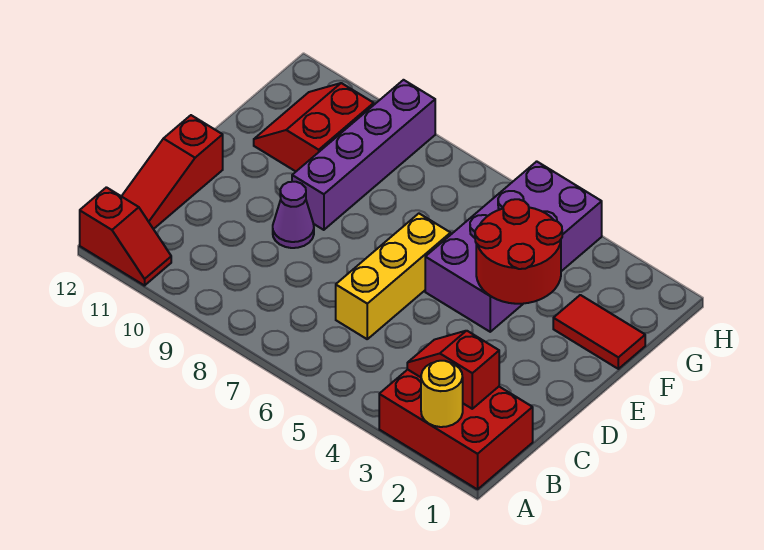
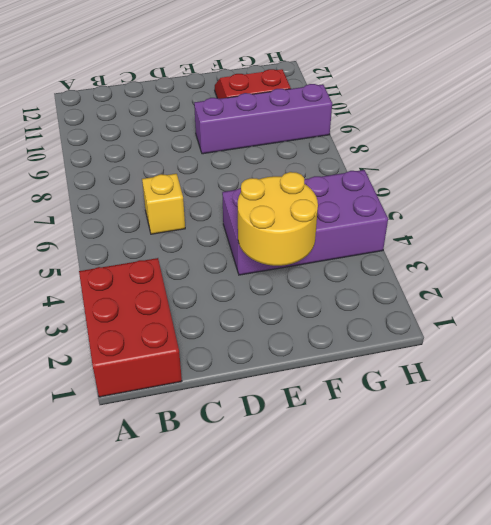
yellow brick C6 level 1 -> yellow brick C6:E6 level 1
yellow round brick E3:F4 level 2 -> red round brick E3:F4 level 2
none -> red slope A11:A12 level 1 top 12
none -> red slope B12:D12 level 1 top D
none -> purple cone D9 level 1

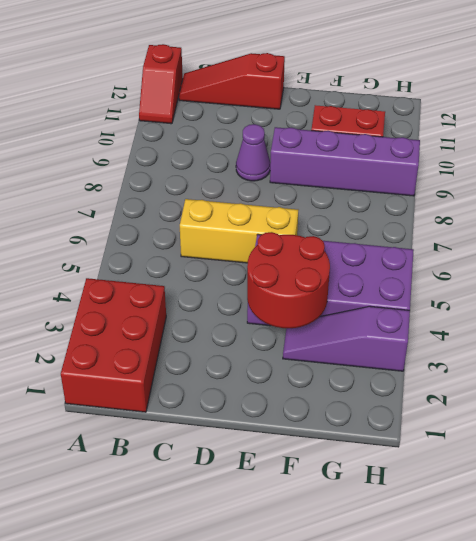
purple slope F3:H3 level 1 top H -> none
none -> red tile F1:F2 level 1
none -> yellow round brick A2 level 2
none -> red slope B2:B3 level 2 top 2

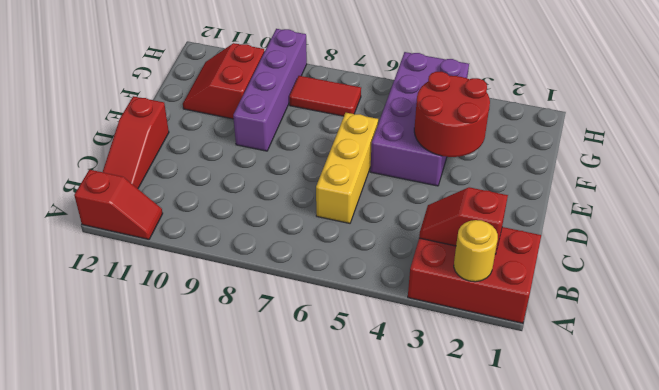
red tile G7:G8 level 1 -> red tile F1:F2 level 1
none -> purple cone D9 level 1

